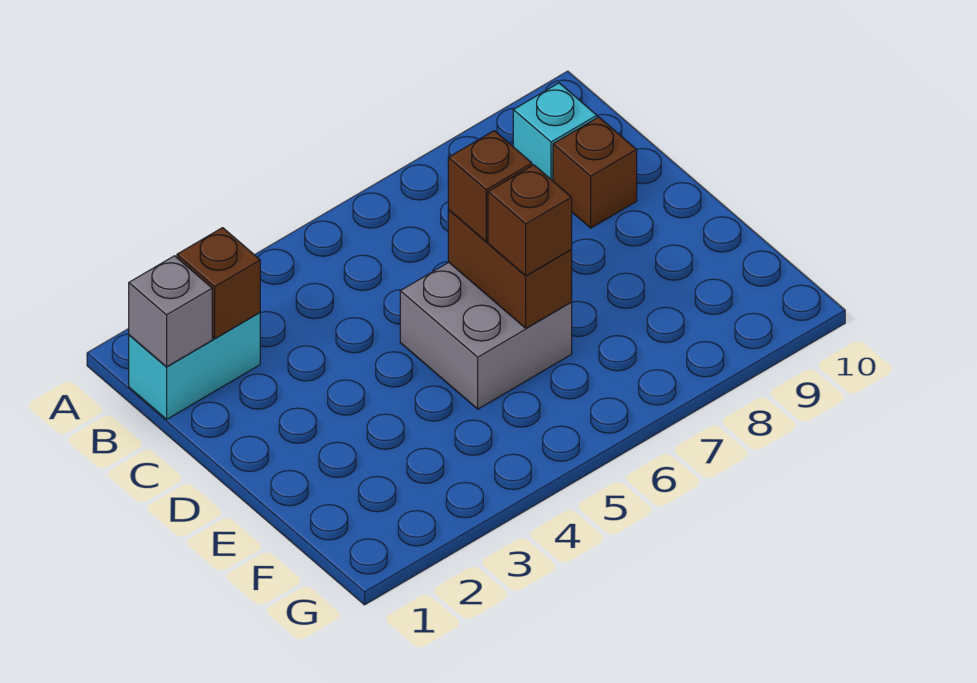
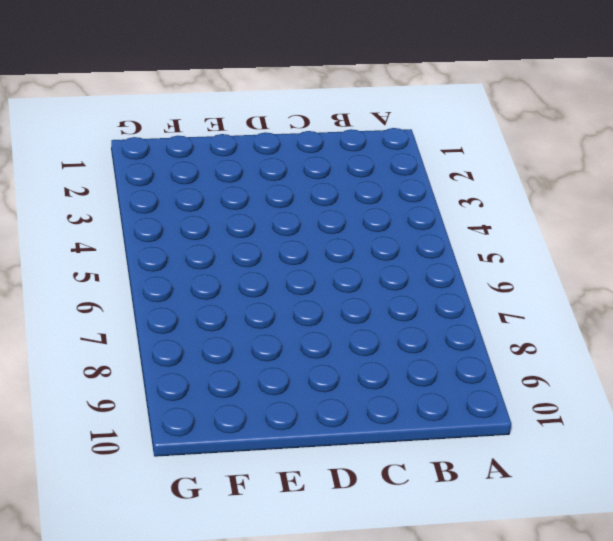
none -> cyan brick B1:B2 level 1
none -> cyan brick B9 level 1

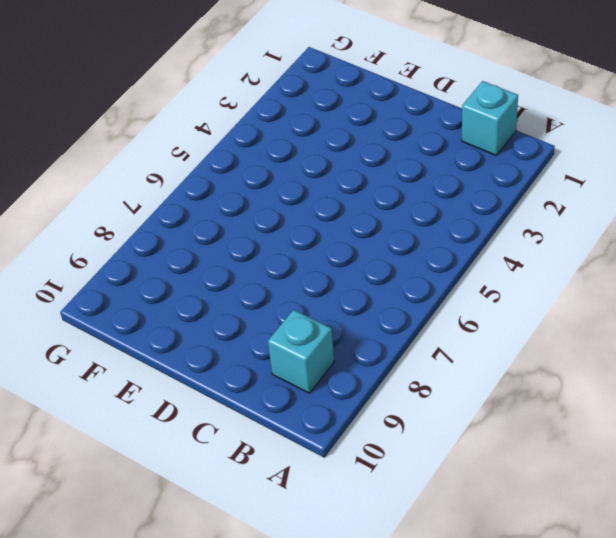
cyan brick B1 level 1 -> cyan brick B1:B2 level 1
none -> brown brick C9 level 1
none -> grey brick D5:E6 level 1

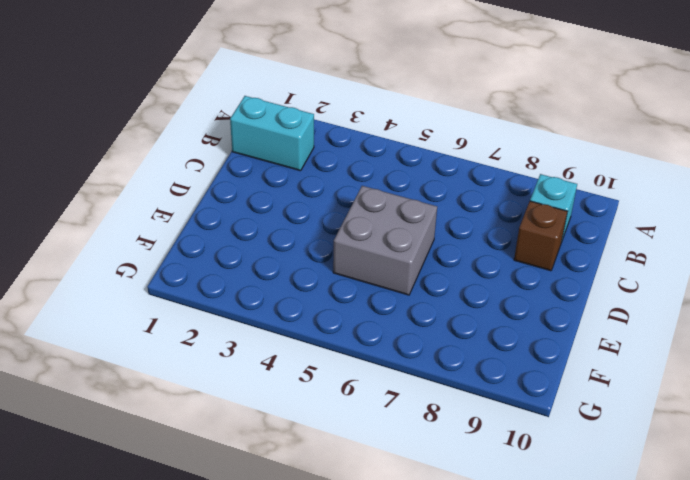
none -> grey brick B1 level 2
none -> brown brick B2 level 2

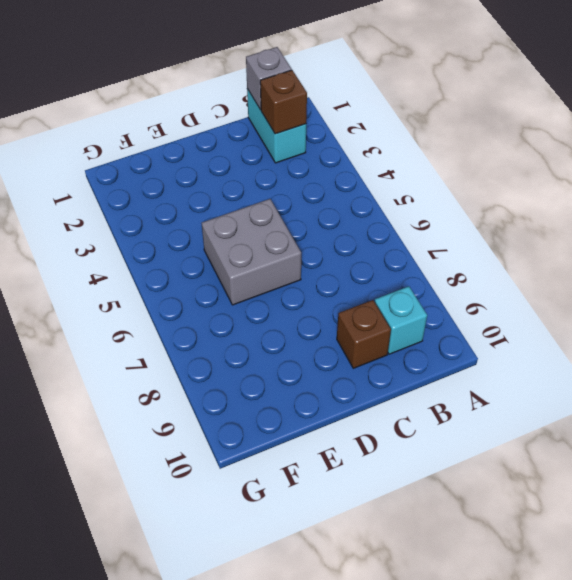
none -> brown brick D6:E6 level 2
none -> brown brick D6 level 3

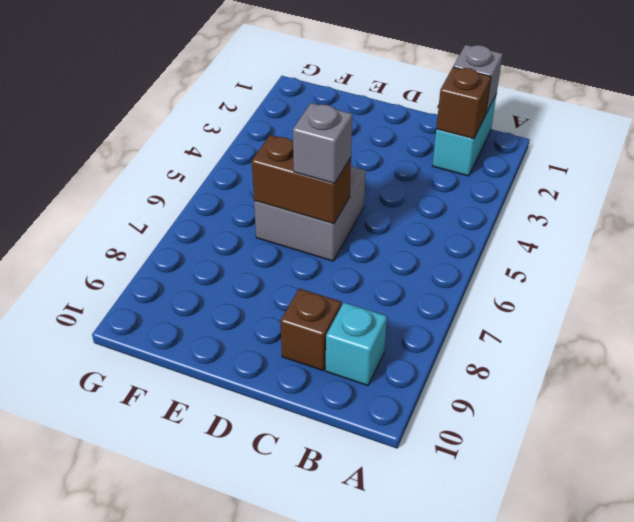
grey brick D6 level 3 -> brown brick D6 level 3
none -> brown brick E6 level 3

